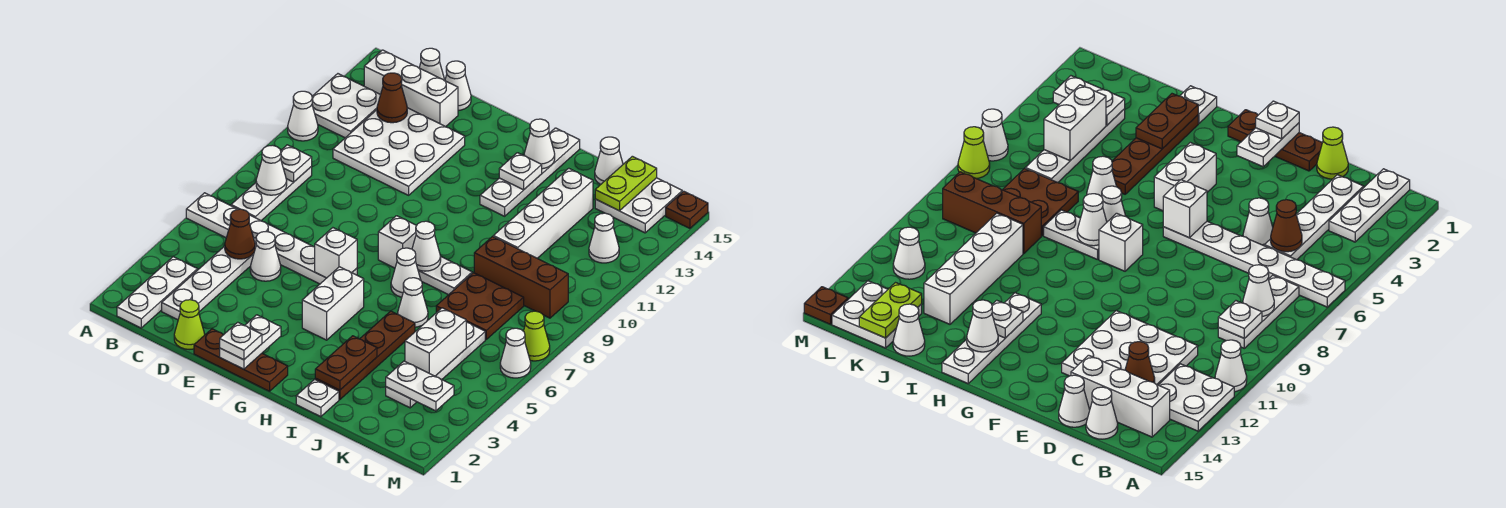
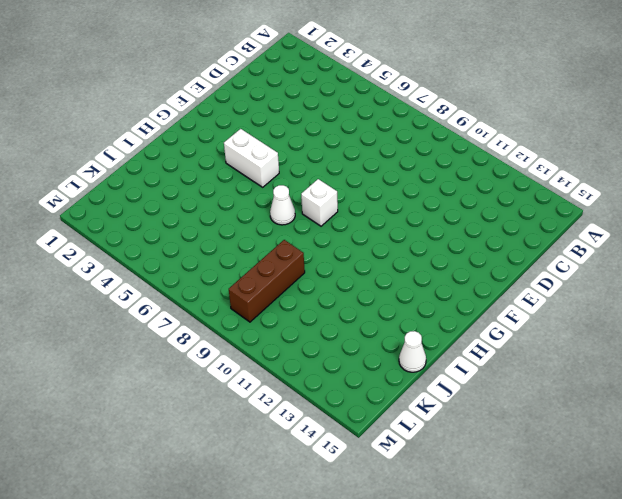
none -> white plate A6:F6 level 1
none -> white cone A11 level 1
none -> white plate A12:B13 level 1
none -> white plate B1:B3 level 1

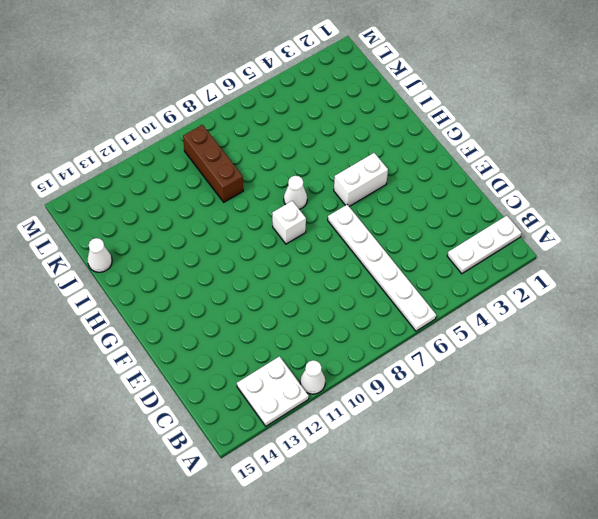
none -> white plate B7:B9 level 1
none -> white brick B14:D14 level 1
none -> white plate C2:C5 level 1
none -> white plate C11:E13 level 1

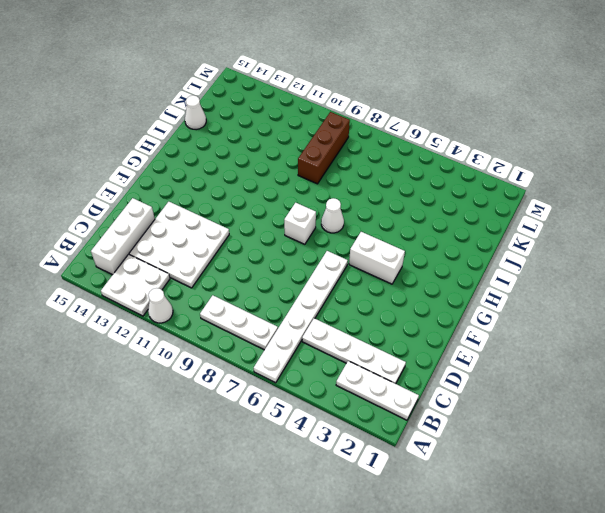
none -> white cone C15 level 1
none -> lime cone D1 level 1
none -> white cone D5 level 1
none -> white cone D15 level 1

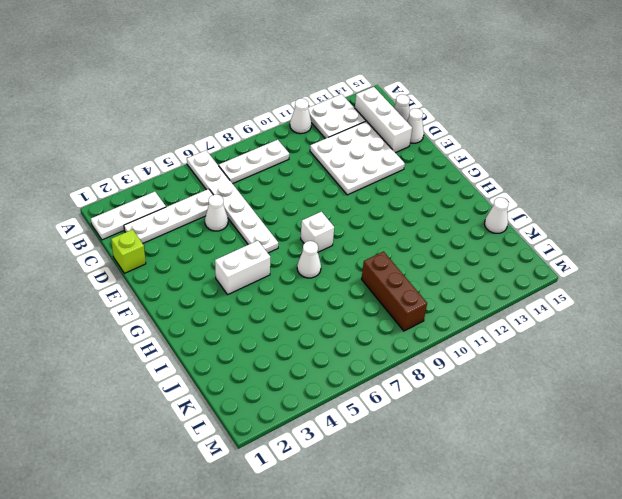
lime brick D1 level 1 -> lime cone D1 level 1
none -> brown plate E1:G1 level 1
none -> white plate H8:I8 level 1
none -> white plate H12:H15 level 1
none -> white plate I1 level 1

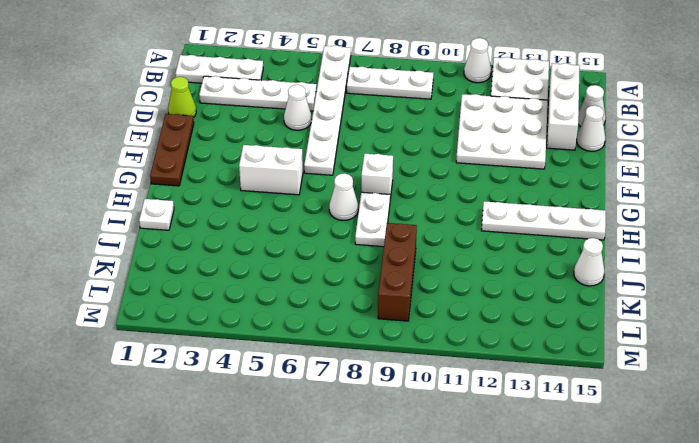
none -> brown plate I2:I5 level 1
none -> white cone I6 level 1
none -> brown plate J7:K8 level 1
none -> white brick J10:J13 level 1

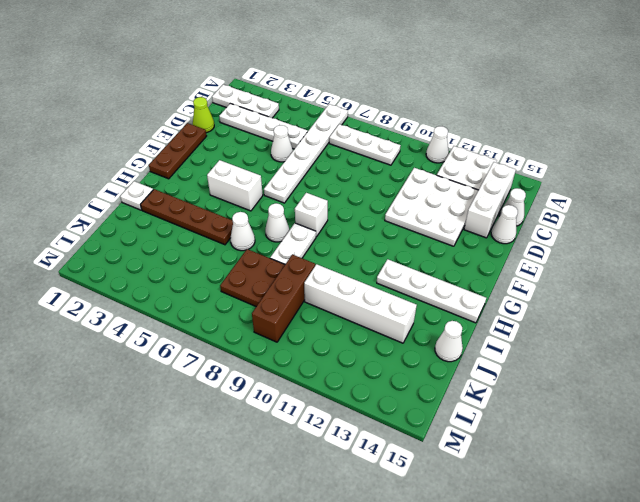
none -> white plate K3:K6 level 1
none -> white plate K14:L15 level 1
none -> white cone L12 level 1
none -> white cone M6 level 1

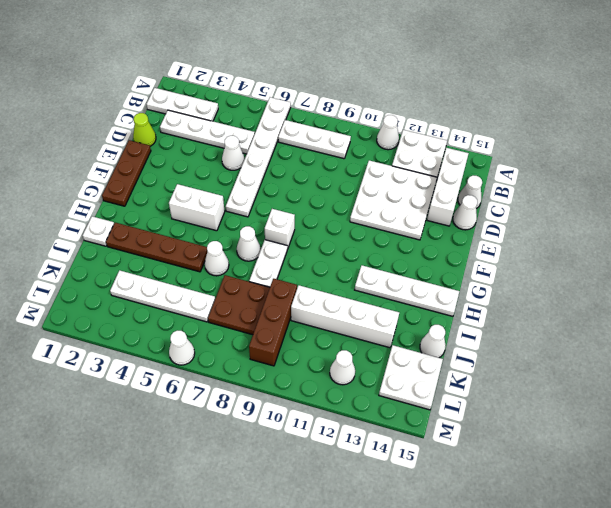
none -> lime cone M7 level 1
none -> brown plate M15 level 1
none -> white cone B8 level 2
none -> white plate B9 level 2

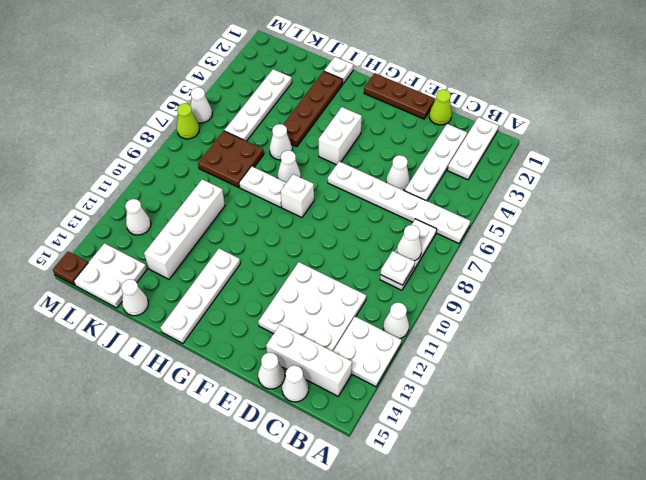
none -> brown brick J9:L9 level 1
none -> brown cone C5 level 2
none -> brown cone C13 level 2
none -> white plate F1:F2 level 2

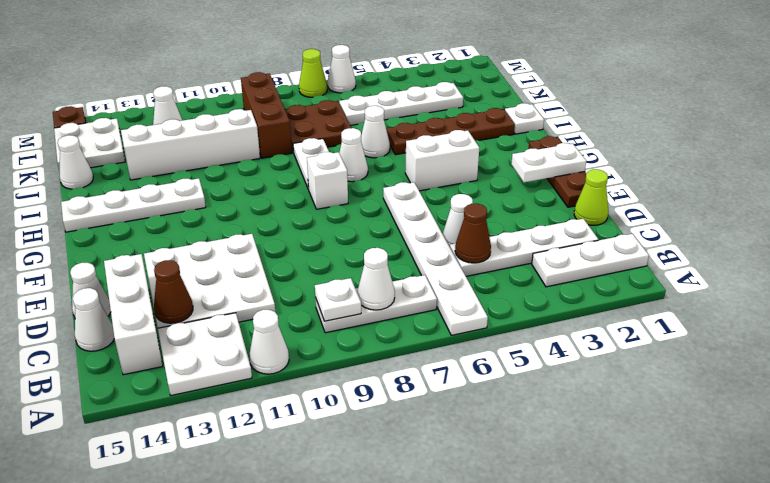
none -> white brick F6 level 2
none -> white cone H8 level 2
none -> white plate H13 level 2
none -> white cone H14 level 2

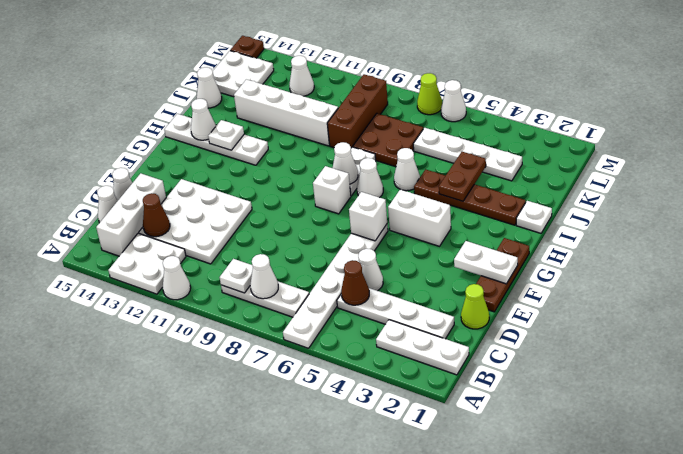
brown plate I4:J4 level 2 -> brown plate I2:I3 level 2
none -> white plate K3:L3 level 2
none -> white brick K4:K5 level 2
none -> lime plate K14:K15 level 2
none -> white plate F1 level 3

